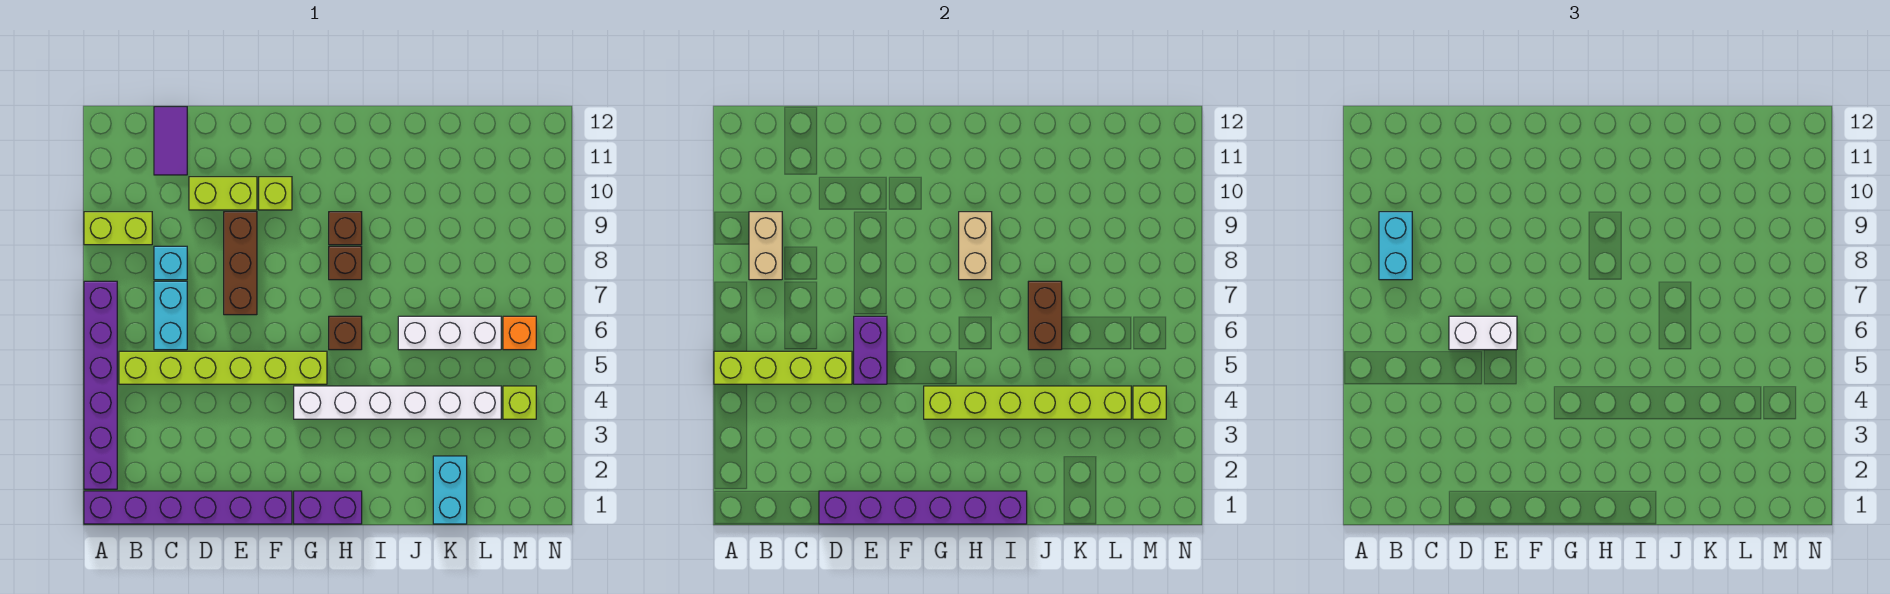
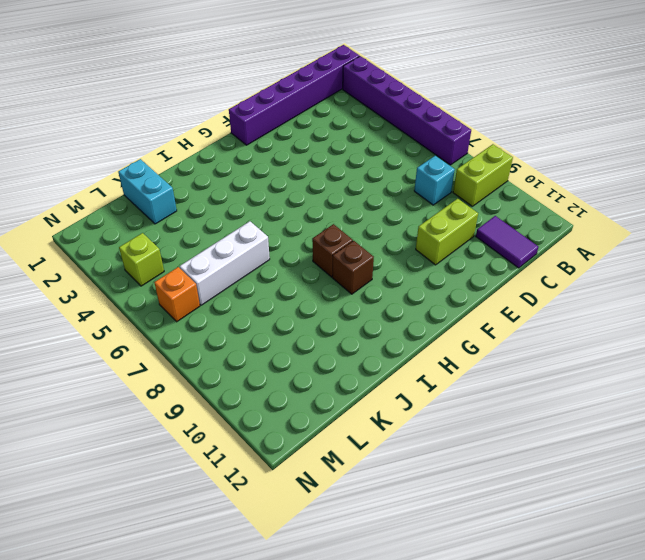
none -> lime brick B5:G5 level 1
none -> cyan brick C6:C7 level 1
none -> brown brick E7:E9 level 1

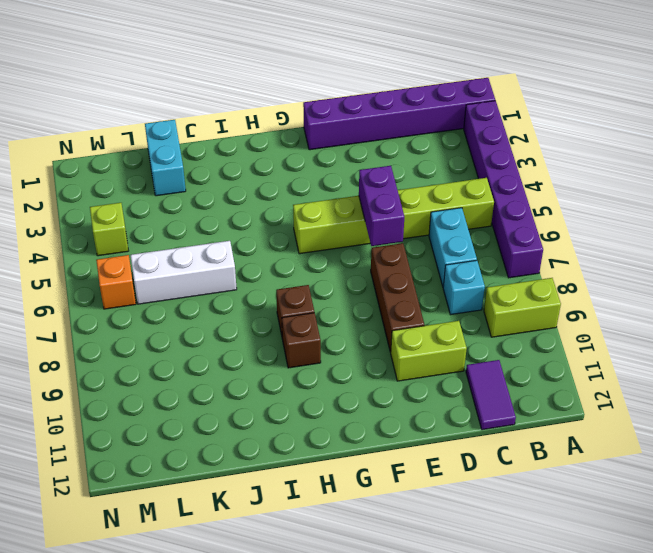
none -> lime brick F10 level 1
none -> purple brick G1:H1 level 1
none -> white brick G4:L4 level 1

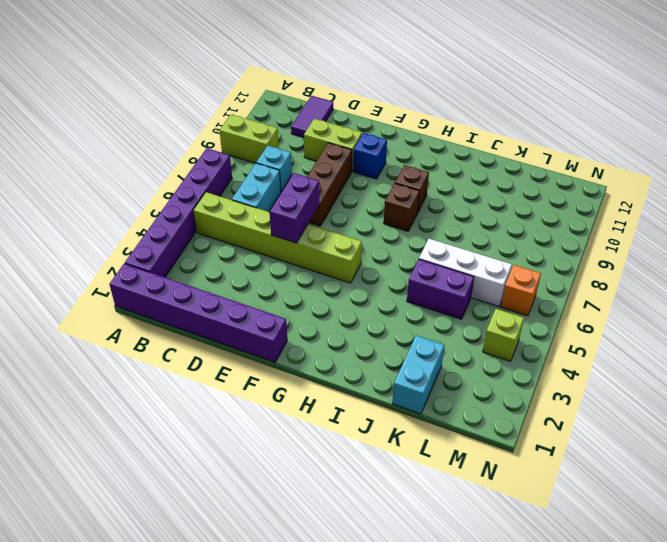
blue brick F10 level 1 -> lime brick F10 level 1
purple brick J5:K5 level 1 -> purple brick G1:H1 level 1
none -> white brick G4:L4 level 1
none -> brown brick H6 level 1
none -> lime brick A5:D5 level 2

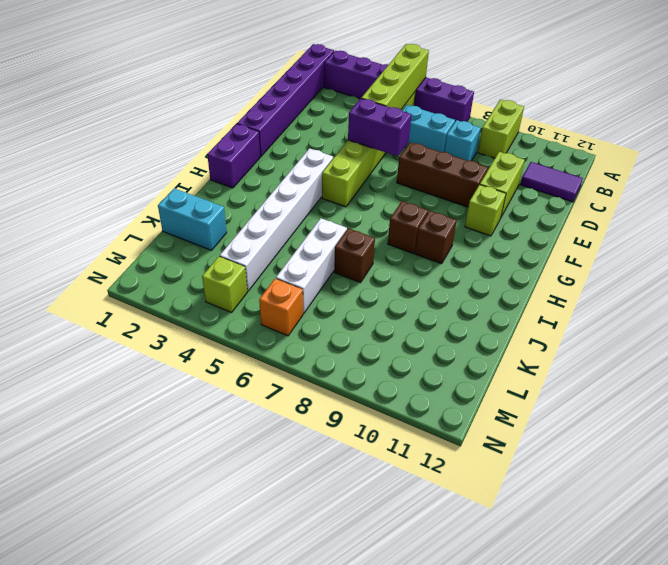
brown brick J7 level 1 -> brown brick H6 level 1
none -> tan brick B8:B9 level 2
none -> purple brick D1:I1 level 2
none -> lime brick G4:L4 level 2

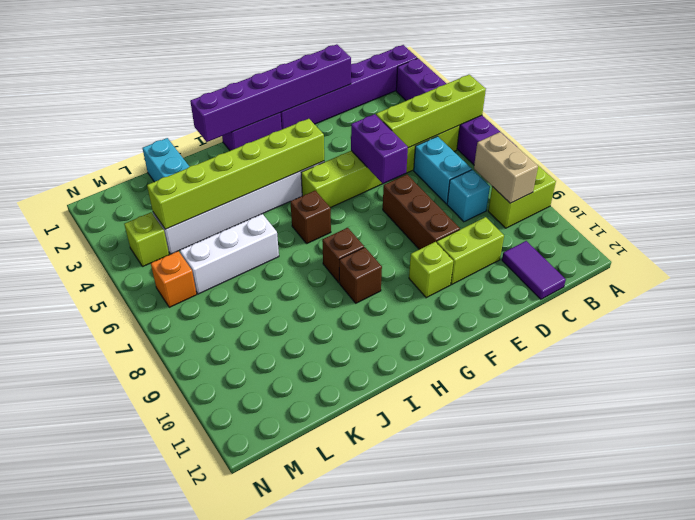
none -> tan brick H8:H9 level 2
none -> brown brick J6:J7 level 2
none -> lime brick M4 level 2

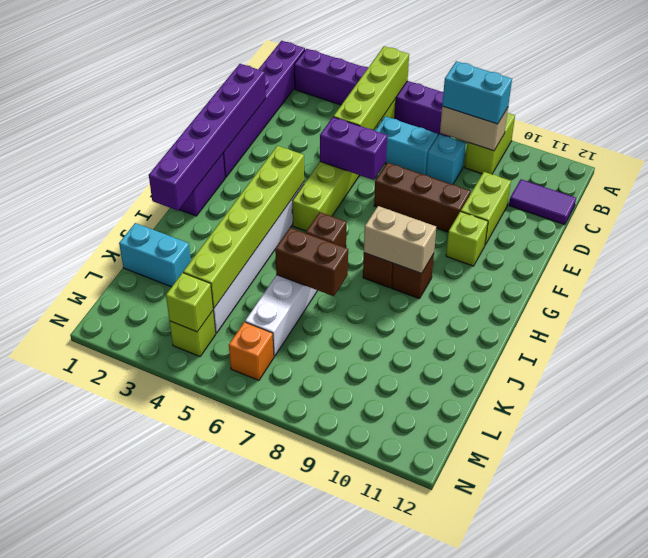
none -> white brick D6:E6 level 3

